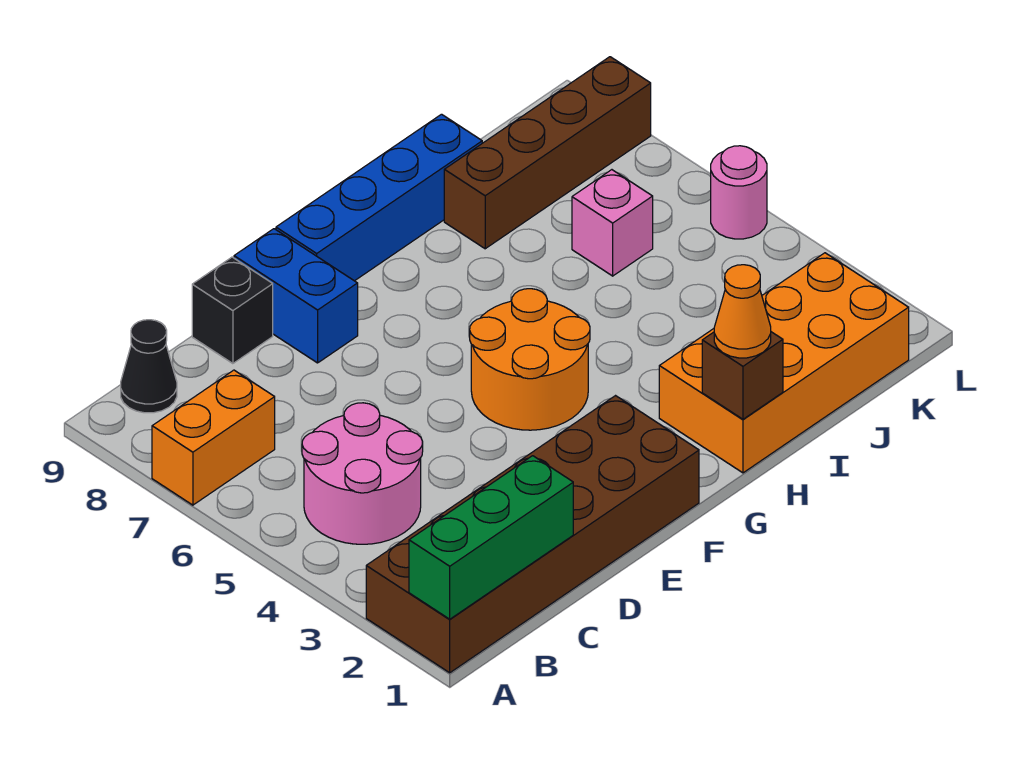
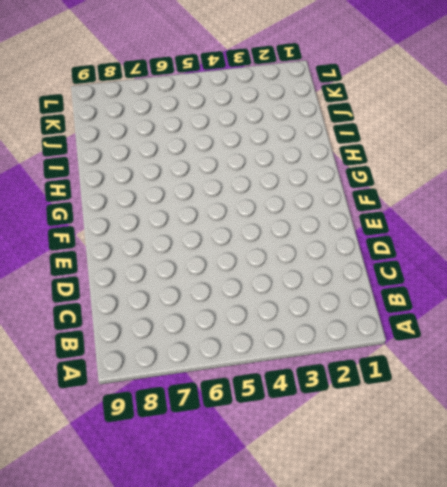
none -> brown brick A1:F2 level 1
none -> orange brick A7:B7 level 1
none -> pink round brick B4:C5 level 1

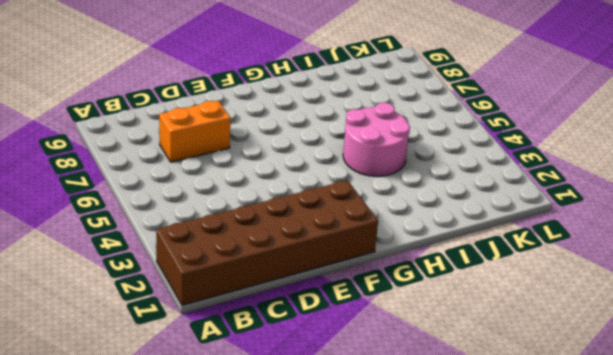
orange brick C7:D7 level 1 -> orange brick A7:B7 level 1
pink round brick H4:I5 level 1 -> pink round brick B4:C5 level 1
none -> black cone B9 level 1
none -> black brick D9 level 1
none -> blue brick E8:E9 level 1

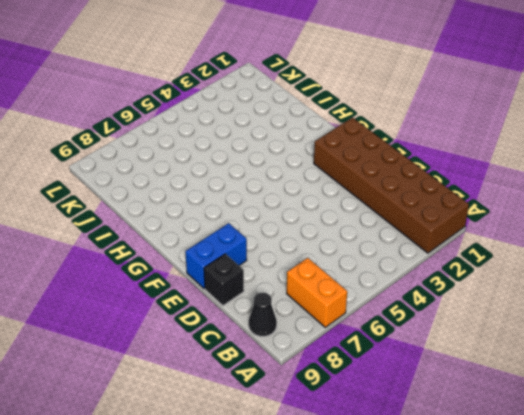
none -> pink round brick B4:C5 level 1
none -> orange round brick F4:G5 level 1
none -> blue brick F9:I9 level 1

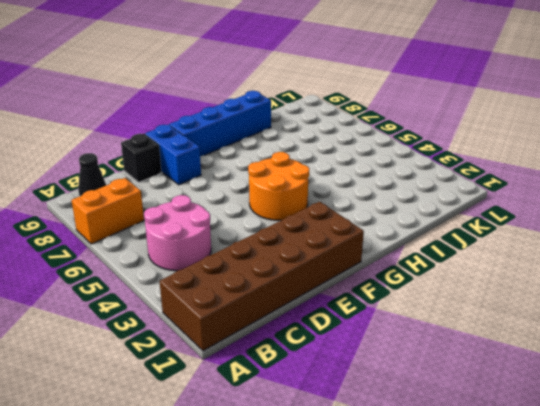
none -> orange brick H1:K2 level 1
none -> brown brick I8:L8 level 1
none -> pink brick J6 level 1

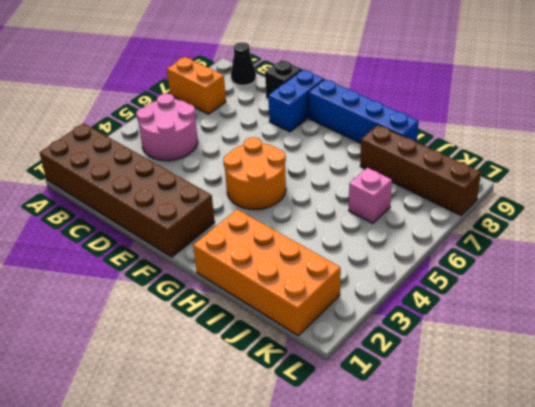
none -> pink round brick L5 level 1
none -> green brick A1:C1 level 2
none -> brown brick H1 level 2

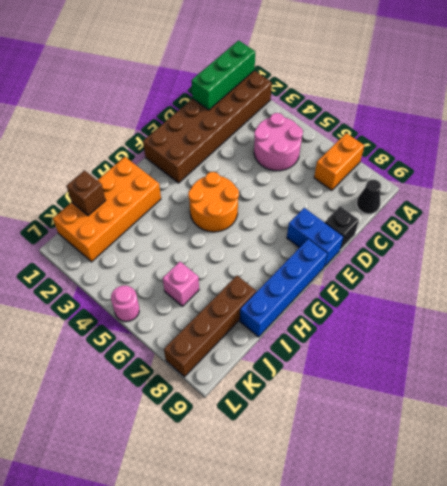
brown brick J1 level 2 -> brown brick H1 level 2
none -> orange cone H1 level 3

